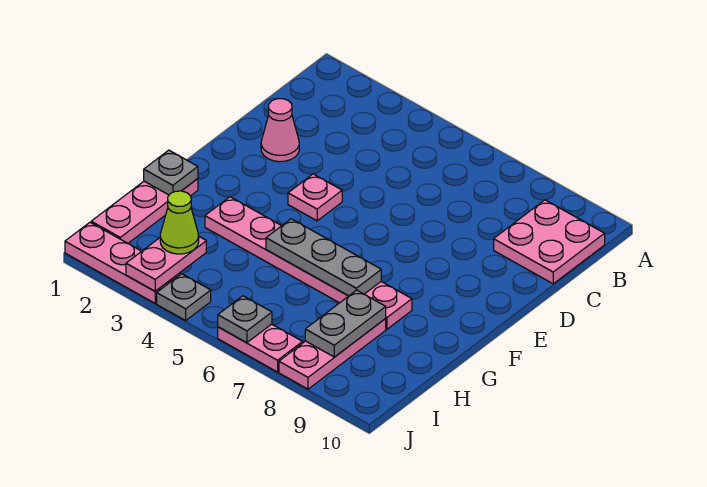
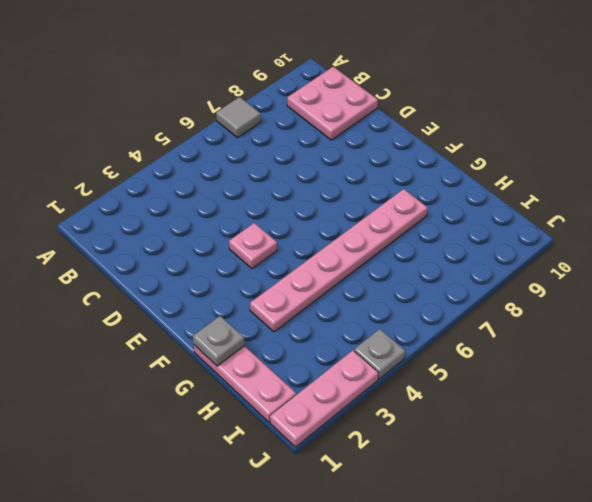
grey tile A7 level 1 -> none
none -> pink cone D2 level 1
none -> pink plate H8:J8 level 1
none -> pink plate J6:J7 level 1

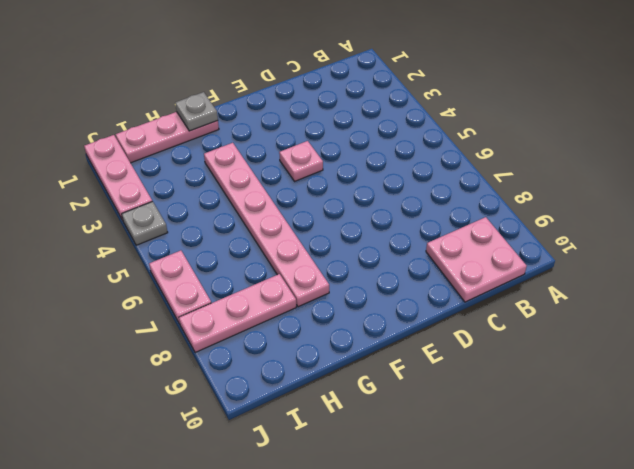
none -> pink cone D2 level 1
none -> grey plate G5:G7 level 2
none -> grey plate H8:I8 level 2

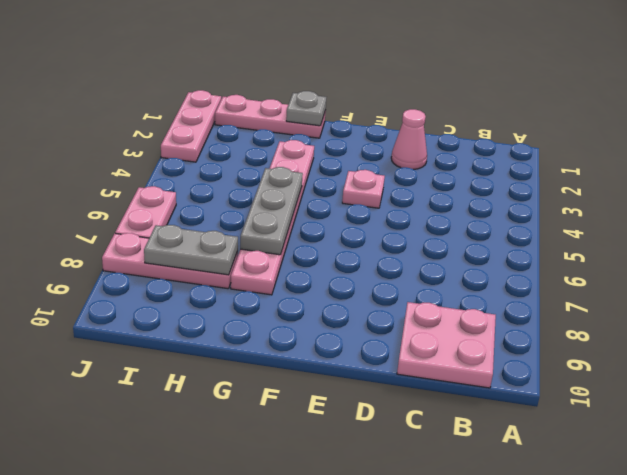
none -> grey plate J4 level 1
none -> pink plate I3:J3 level 2
none -> grey plate J6 level 2

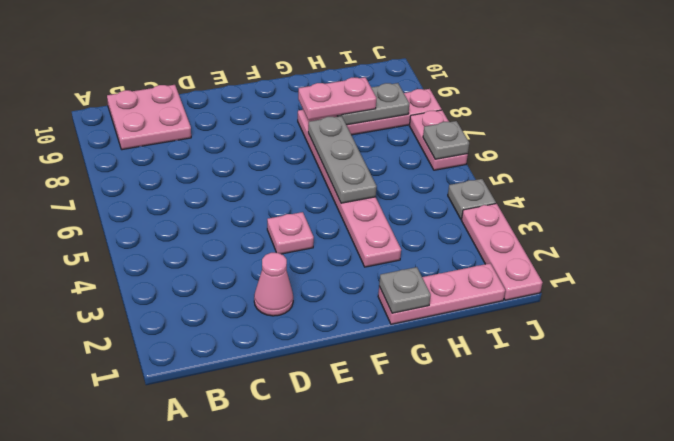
pink plate G8:H8 level 3 -> pink plate I3:J3 level 2
none -> lime cone I3 level 3

